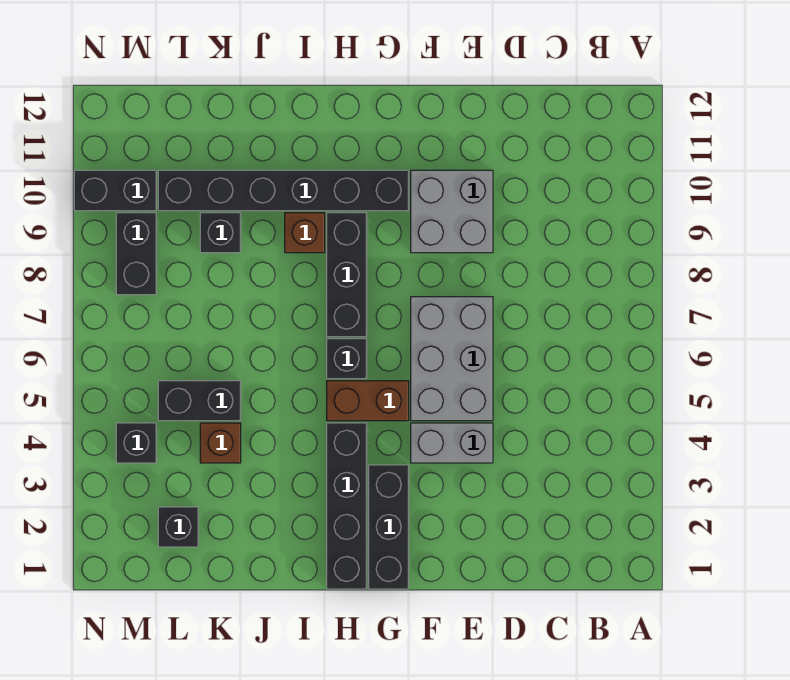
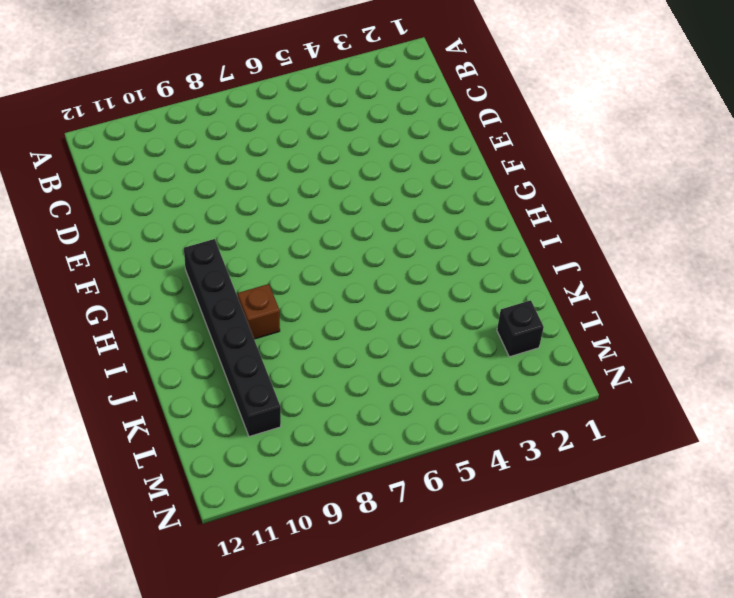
none -> grey brick E4:F4 level 1
none -> grey brick E5:F7 level 1
none -> grey brick E9:F10 level 1

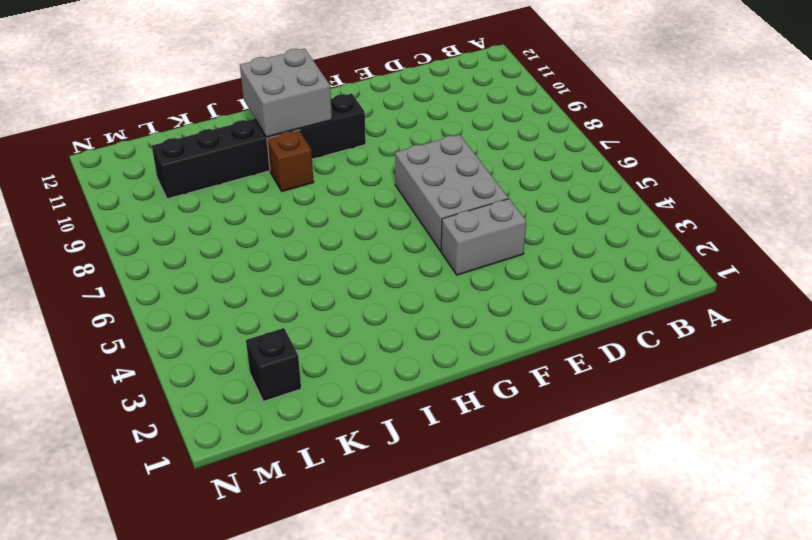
grey brick H10:I11 level 2 -> grey brick E9:F10 level 1
none -> black brick G1:G3 level 1
none -> brown brick G5:H5 level 1
none -> black brick H1:H4 level 1

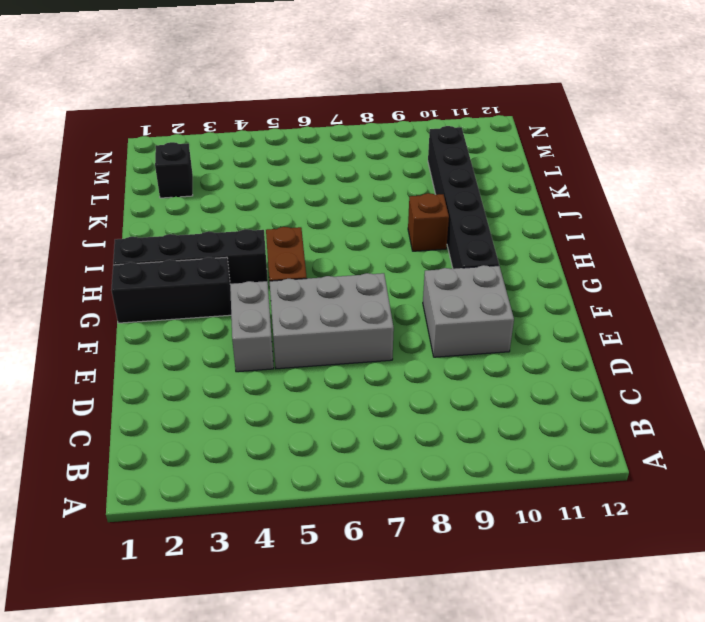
none -> black brick H6 level 1
none -> black brick H7:H9 level 1
none -> brown brick K4 level 1

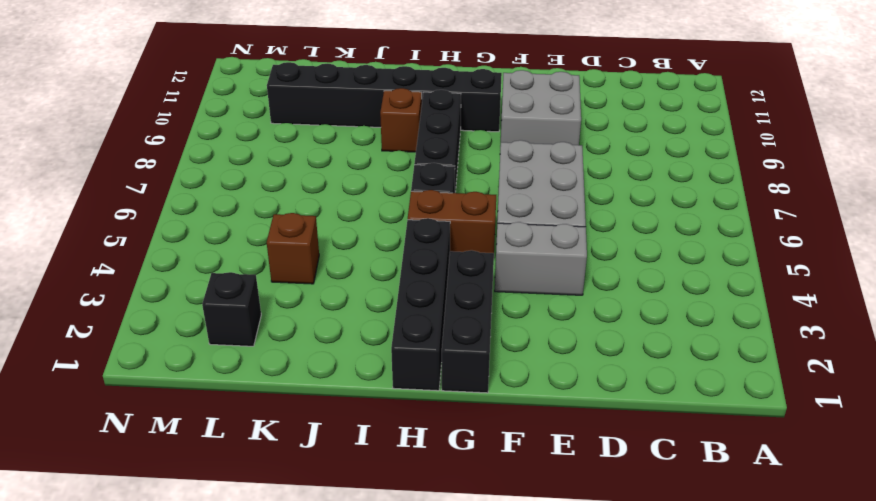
none -> black brick K5:L5 level 1
none -> black brick K9 level 1
none -> black brick M4 level 1

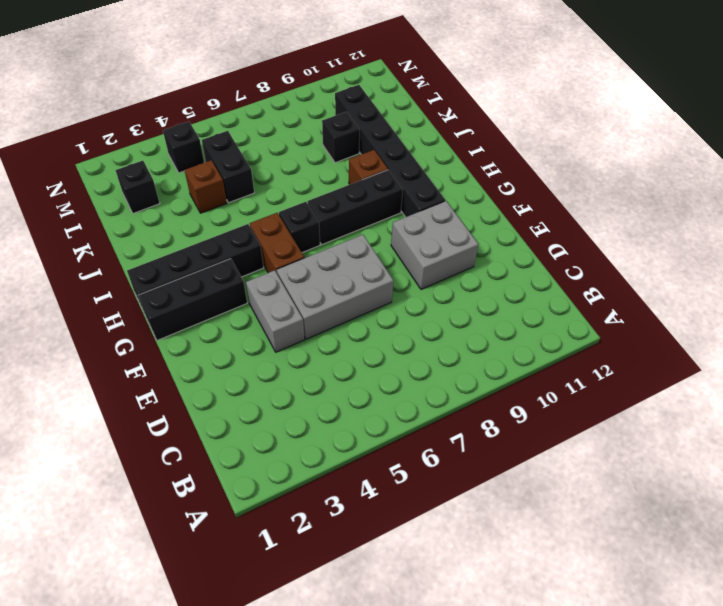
none -> black brick M8:M9 level 1
none -> black brick M10:N10 level 1

